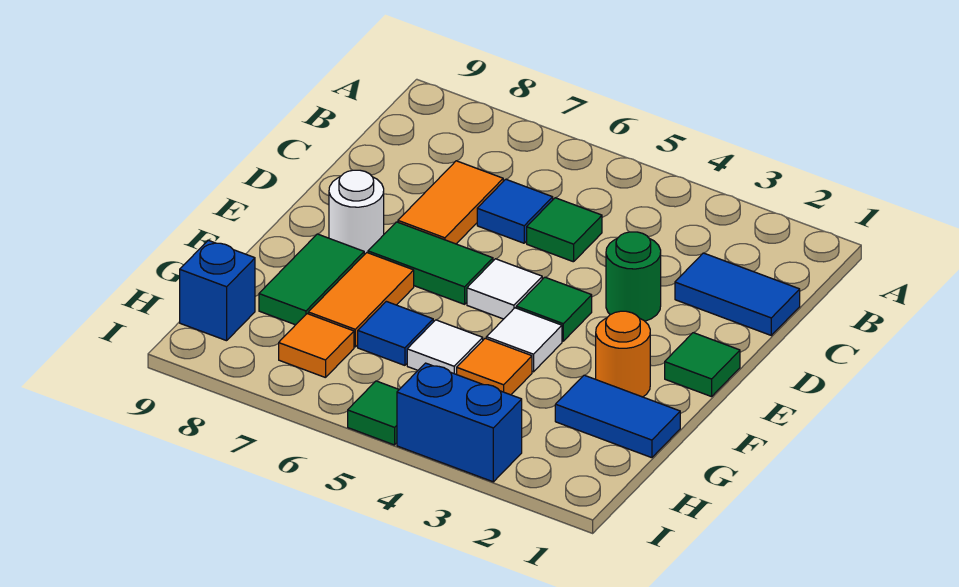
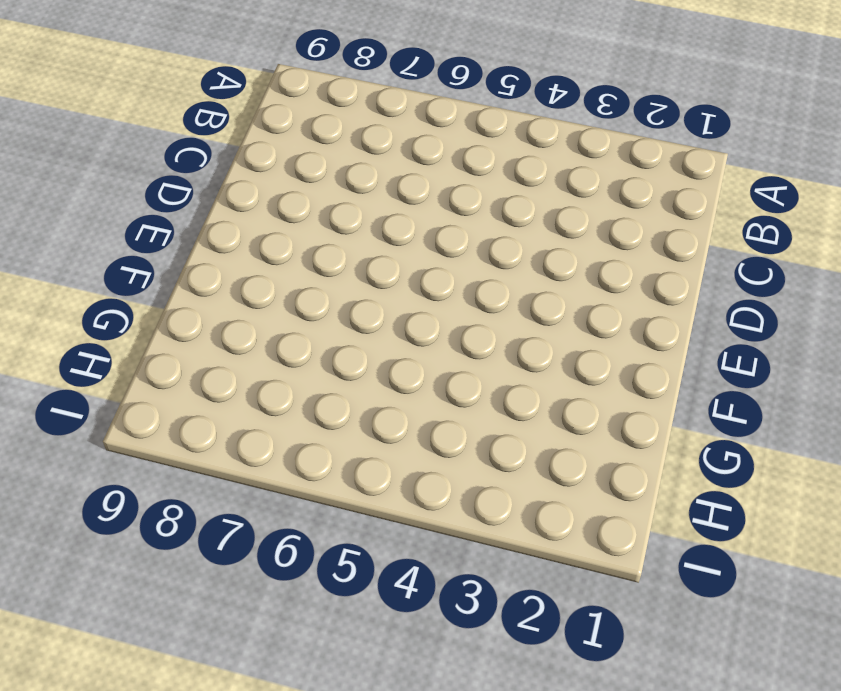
none -> blue tile C1:C2 level 1
none -> green tile C5 level 1
none -> blue tile C6 level 1

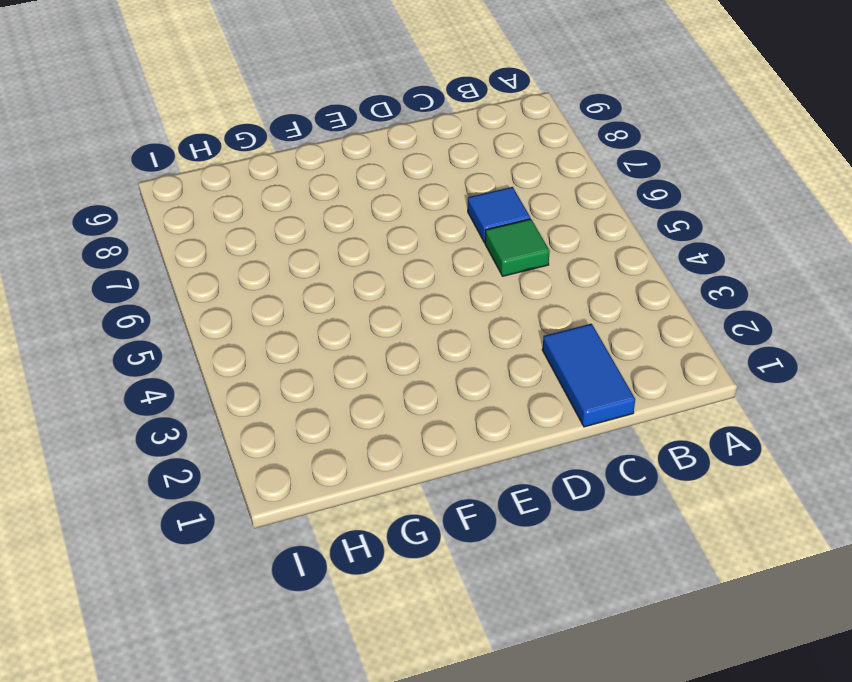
none -> orange tile C7:D7 level 1
none -> green round brick D3 level 1
none -> green tile E1 level 1

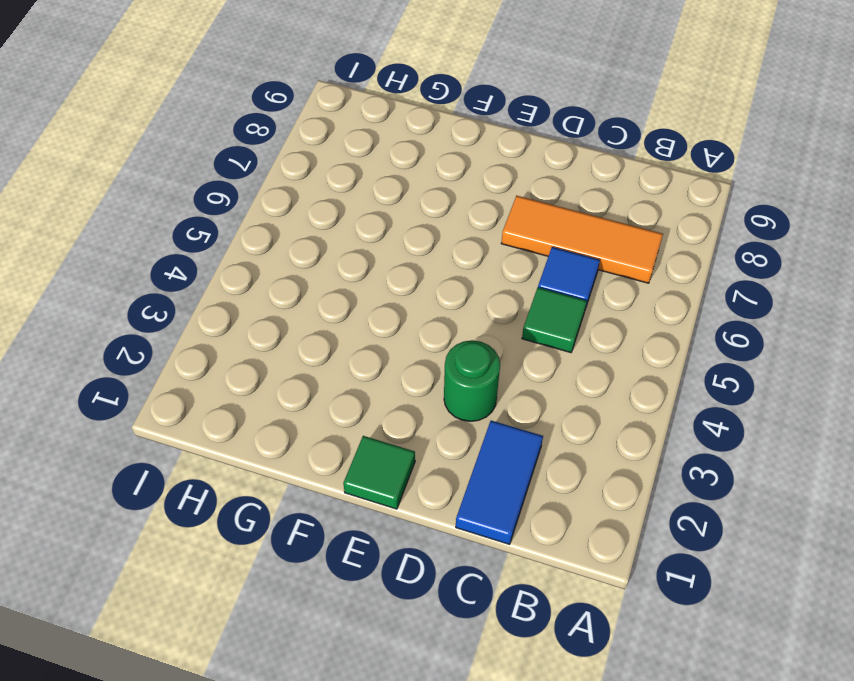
orange tile B7:D7 level 1 -> orange tile C7:D7 level 1
none -> green tile E4 level 1
none -> white tile E5 level 1
none -> green tile E6:E7 level 1

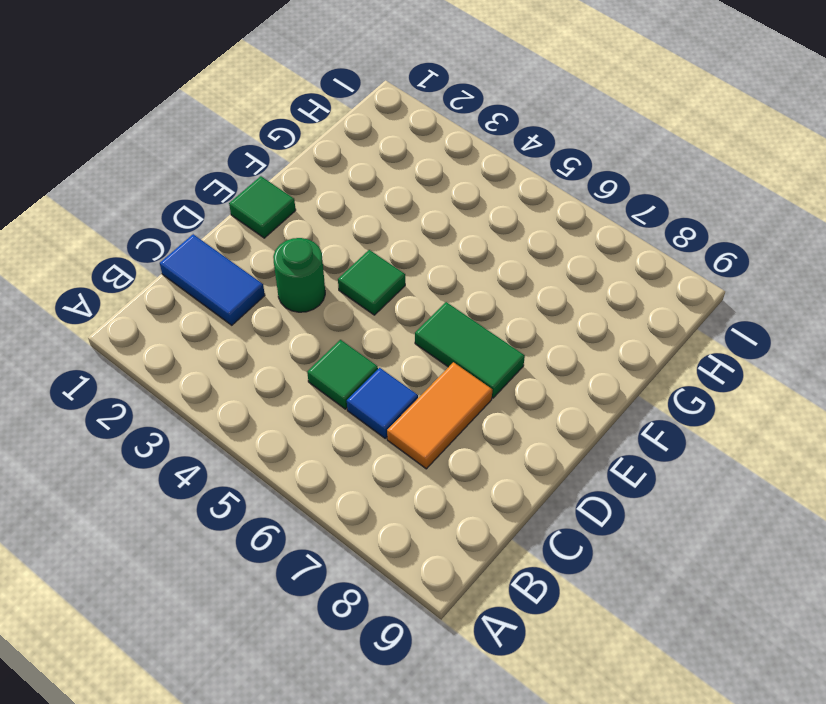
none -> white tile E5 level 1
none -> white round brick E8 level 1
none -> orange round brick F2 level 1

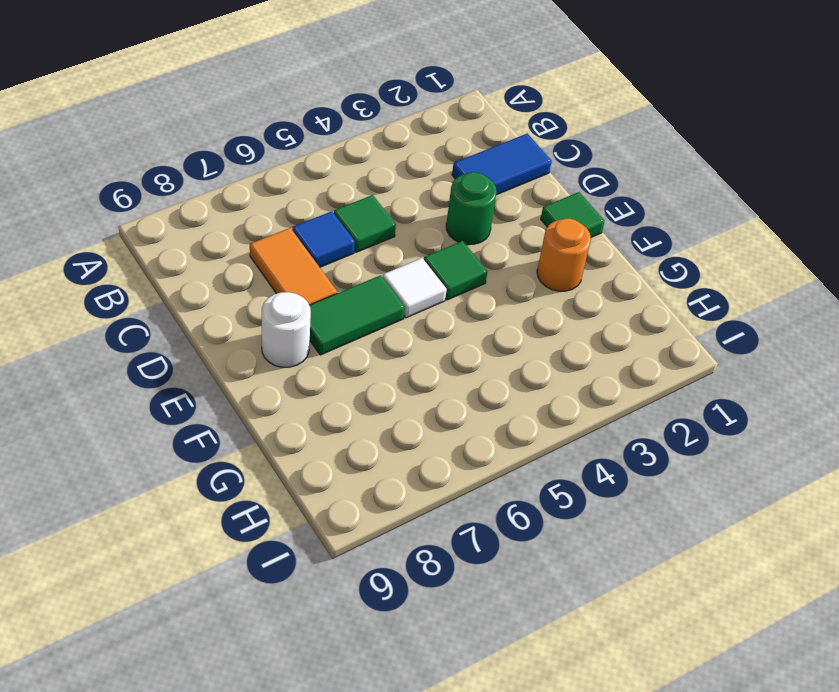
none -> white tile F4 level 1
none -> orange tile F7:G7 level 1
none -> green tile F8:G8 level 1

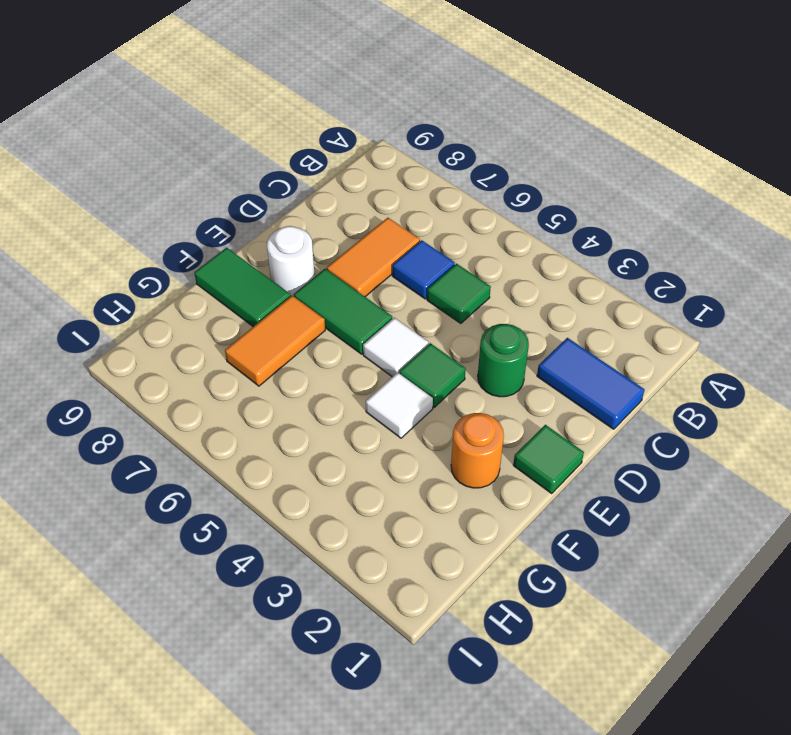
green tile F8:F9 level 1 -> green tile F8:G8 level 1
none -> blue tile G1:G2 level 1
none -> orange tile G4 level 1
none -> white tile G5 level 1

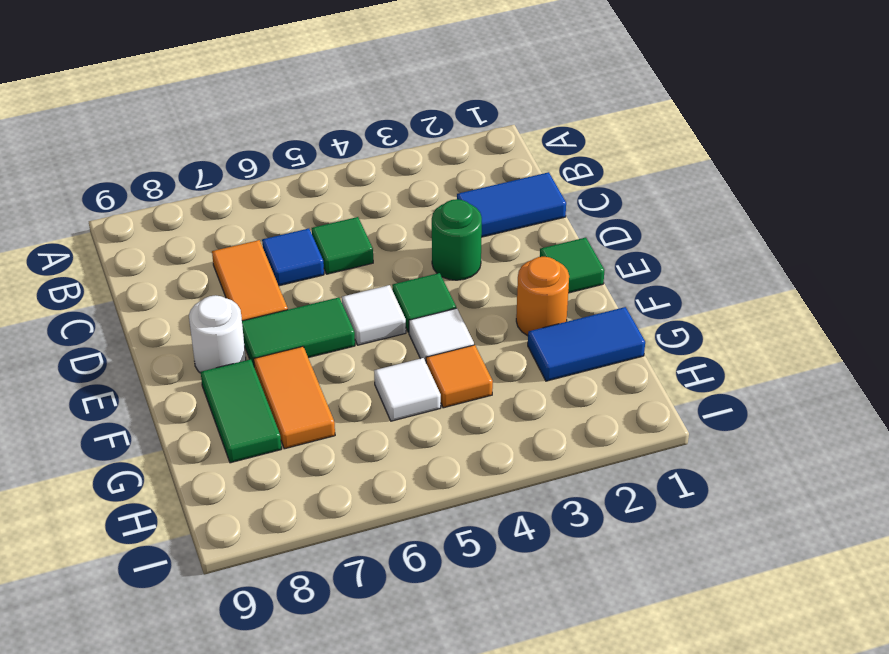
none -> blue tile G6 level 1
none -> orange tile H7 level 1
none -> blue brick H9 level 1

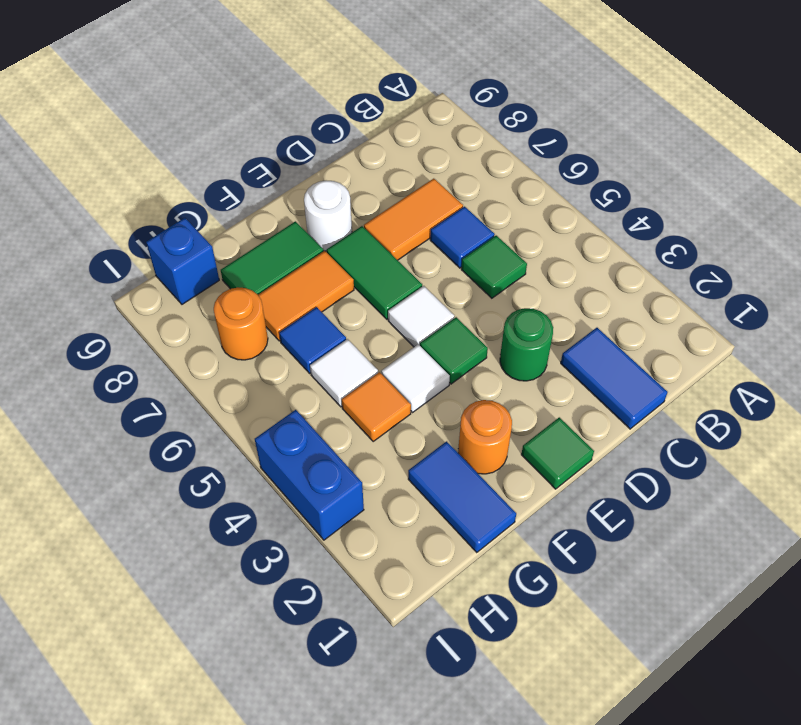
orange round brick H7 level 1 -> orange tile H7 level 1
none -> green tile I5 level 1

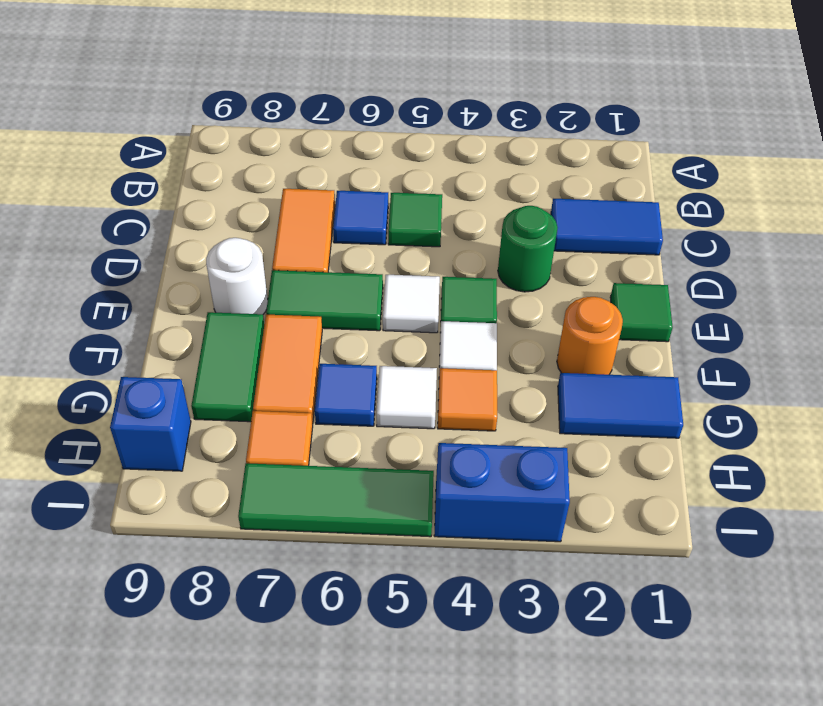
green tile I5:I7 level 1 -> green tile I5 level 1

